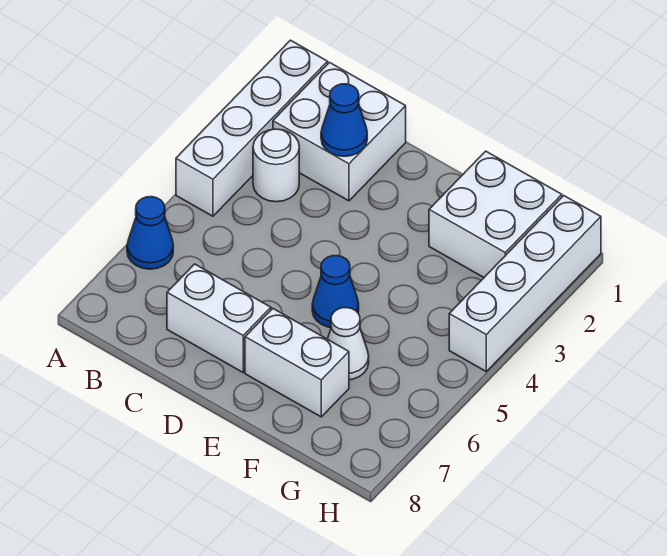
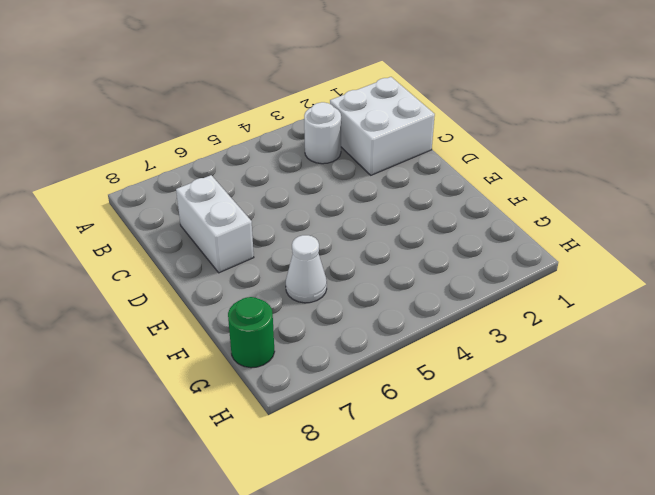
green round brick G8 level 1 -> none
none -> white brick A1:A4 level 1
none -> blue cone A6 level 1

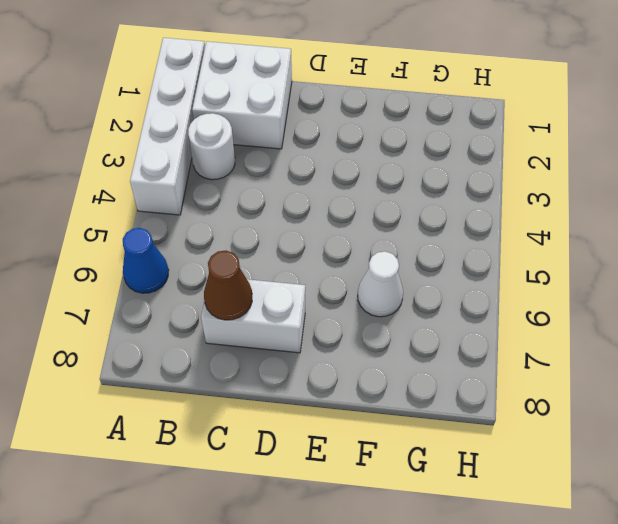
brown cone C7 level 2 -> none
none -> blue cone E5 level 1
none -> white brick E7:F7 level 1

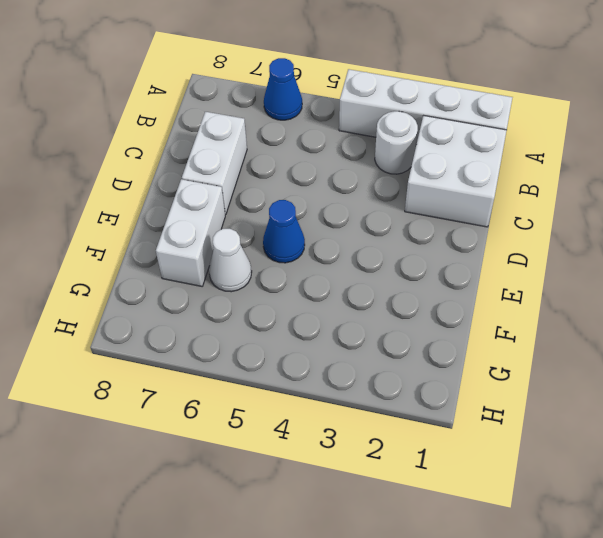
none -> white brick F1:G2 level 1
none -> white brick H1:H4 level 1

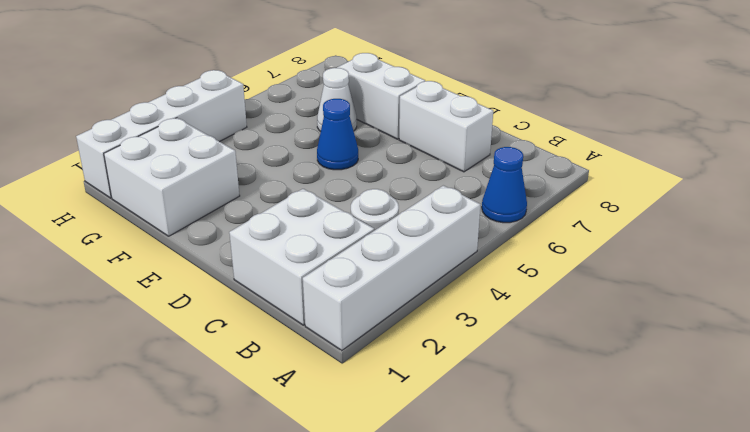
none -> blue cone C2 level 2

